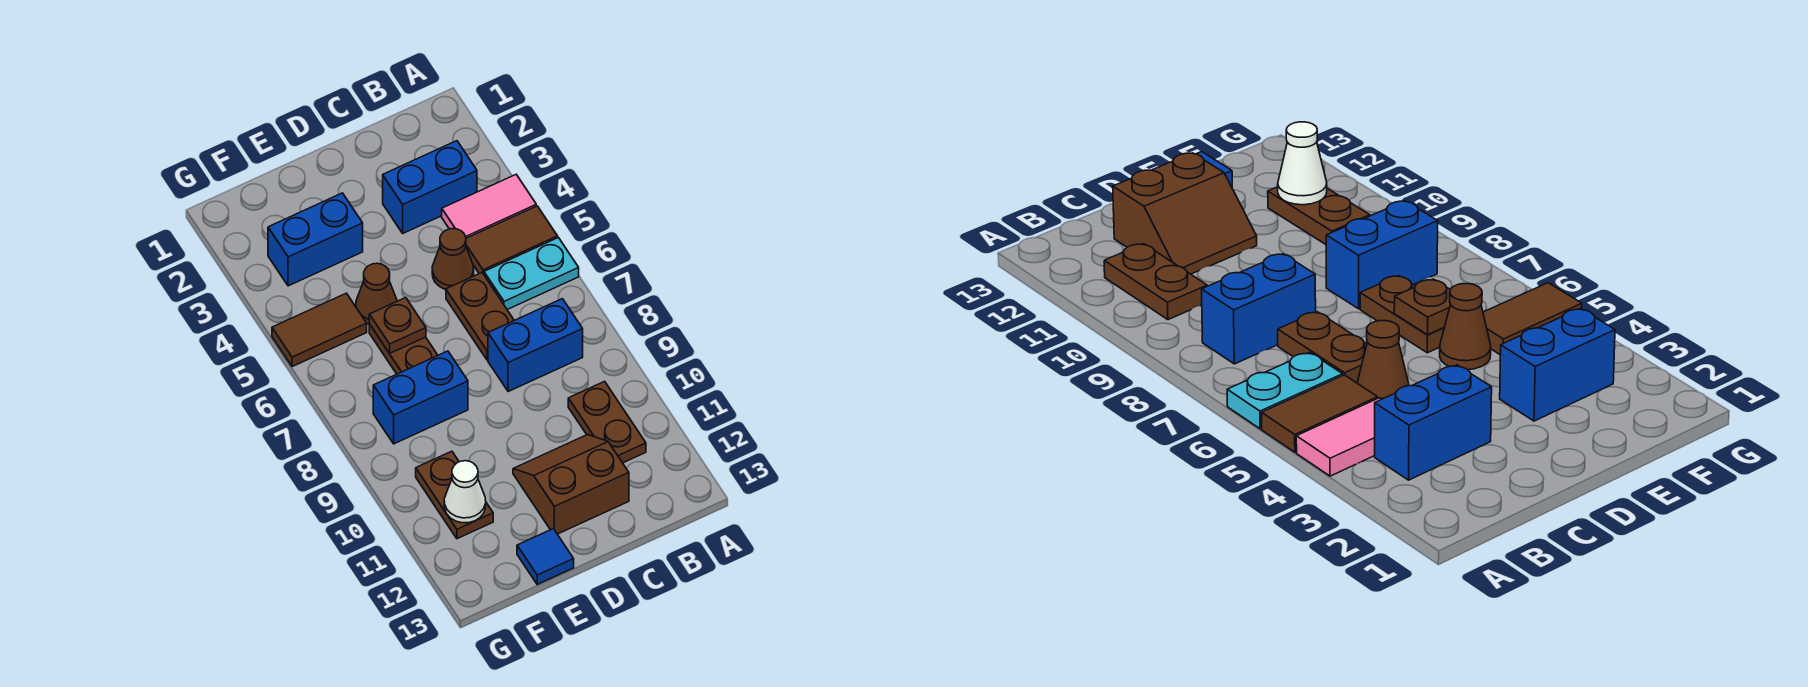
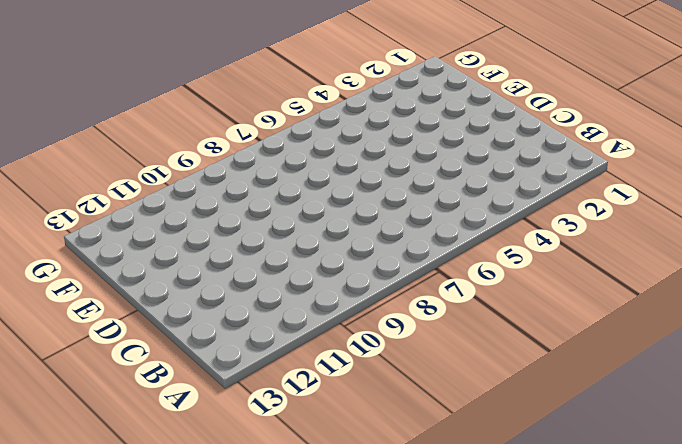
none -> pink tile A4:B4 level 1
none -> brown tile A5:B5 level 1
none -> cyan plate A6:B6 level 1

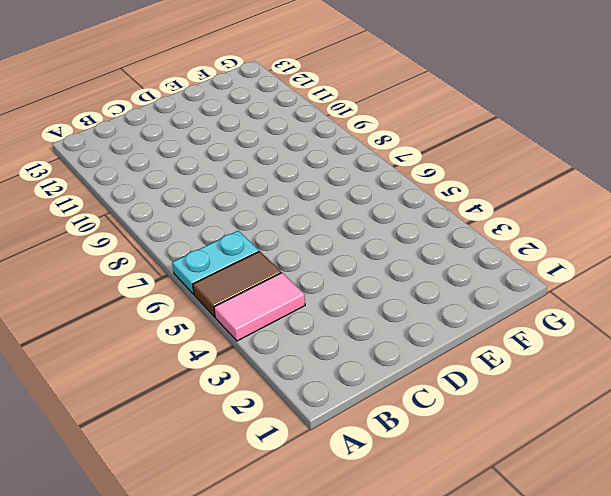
none -> blue brick B3:C3 level 1
none -> blue brick B8:C8 level 1
none -> brown plate B10:B11 level 1

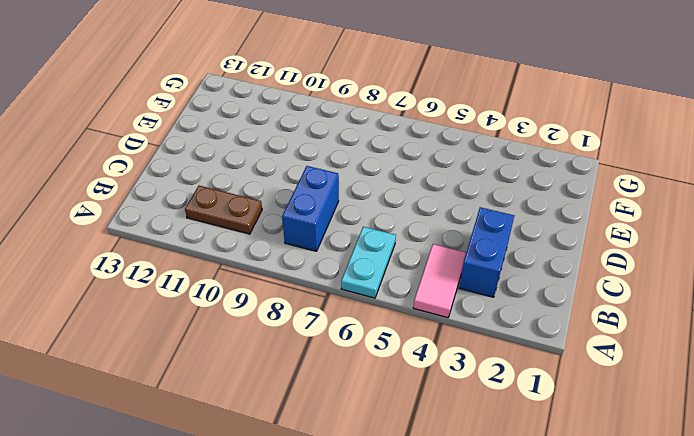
none -> brown tile A5:B5 level 1
none -> brown cone C5 level 1
none -> brown plate C6:C7 level 1

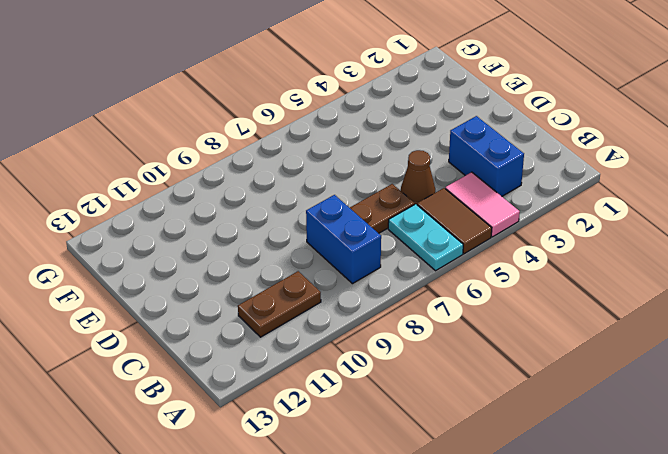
none -> brown slope C11:D12 level 1 top 12
none -> blue brick E3:F3 level 1
none -> brown cone E5 level 1

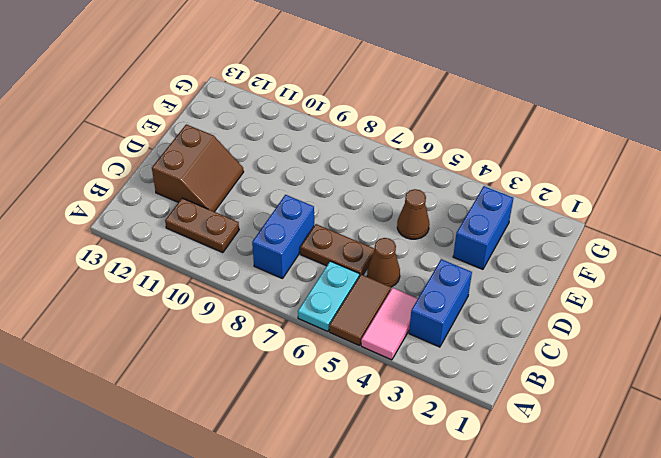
none -> brown plate E6:E7 level 1
none -> blue brick E8:F8 level 1
none -> blue tile E13 level 1

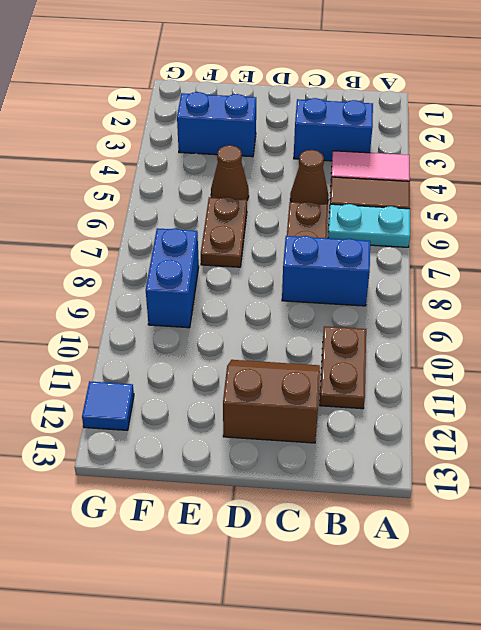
blue brick F8:F9 level 1 -> blue brick E8:F8 level 1
blue tile G12 level 1 -> blue tile E13 level 1
none -> brown tile F5:G5 level 1
none -> brown plate F10:F11 level 1
none -> brown plate E6 level 2

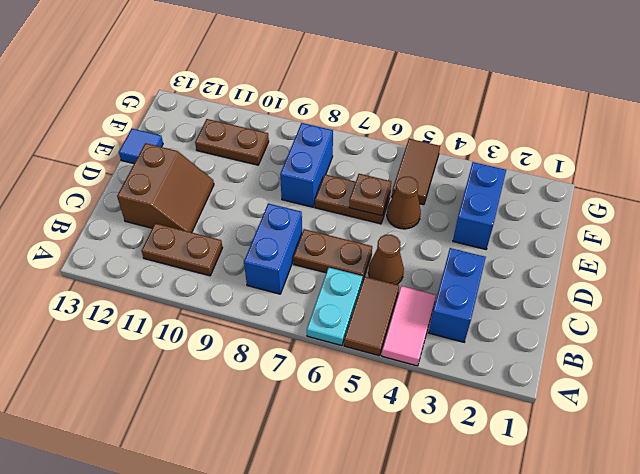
none -> white cone F11 level 2

